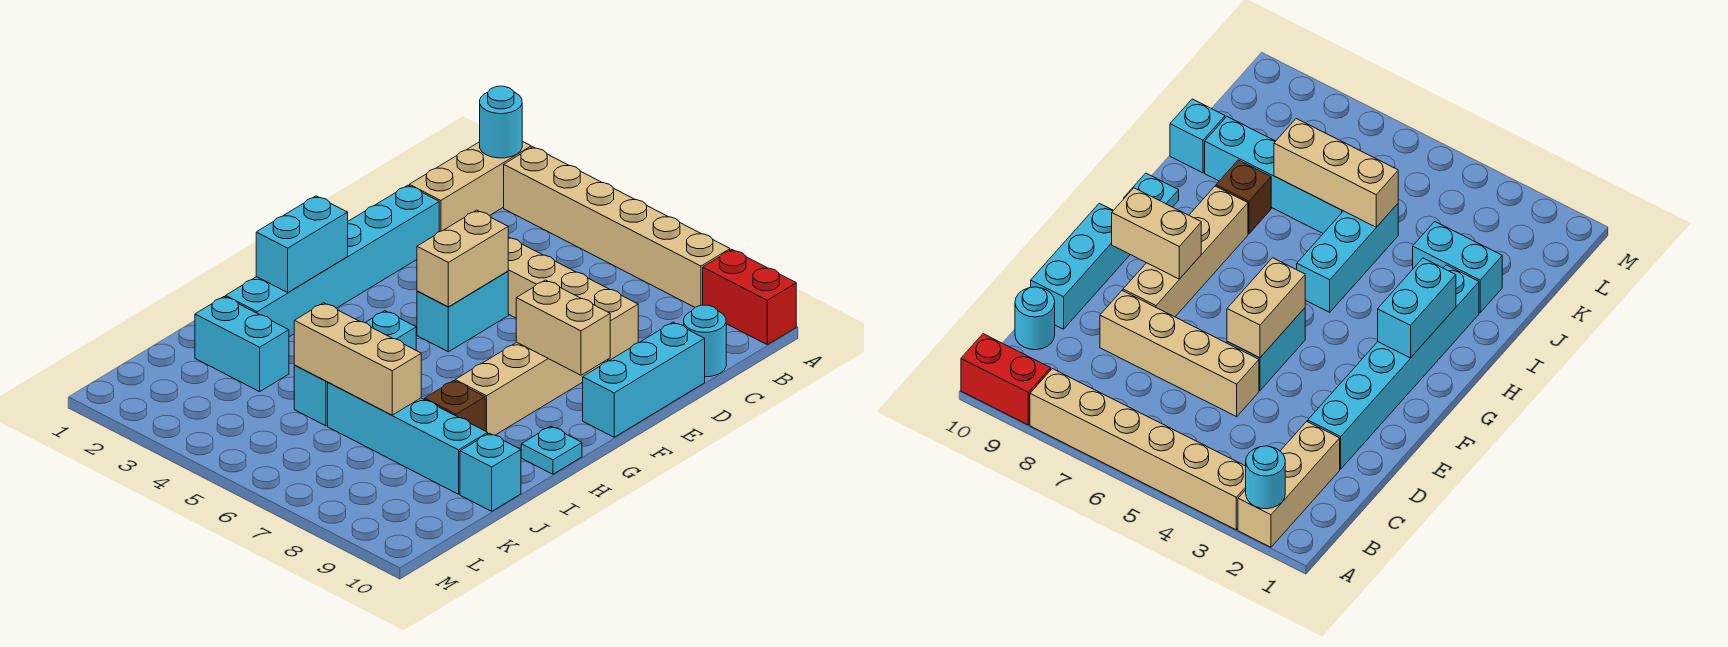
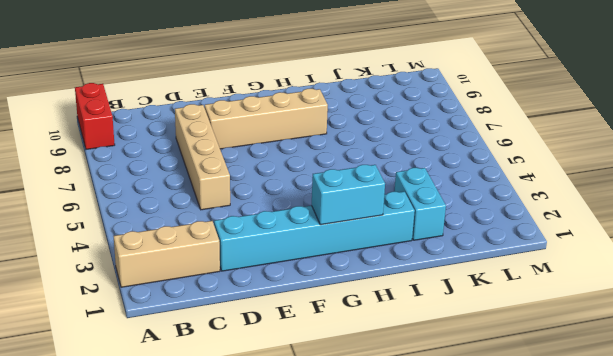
none -> tan brick A3:A8 level 1
none -> cyan round brick C10 level 1
none -> cyan brick D10:F10 level 1

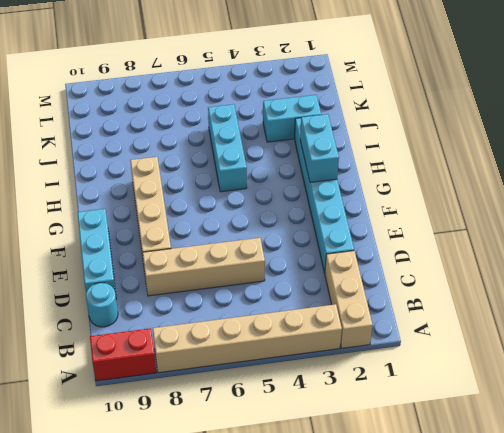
none -> cyan brick E5:F5 level 1
none -> cyan plate H10 level 1
none -> brown brick I8 level 1

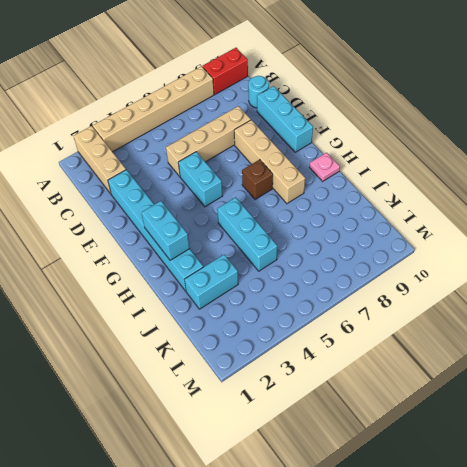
brown brick G7 level 1 -> brown brick I8 level 1
pink plate H10 level 1 -> cyan plate H10 level 1
none -> cyan brick J6:J9 level 1
none -> cyan brick J10 level 1
none -> cyan round brick A2 level 2

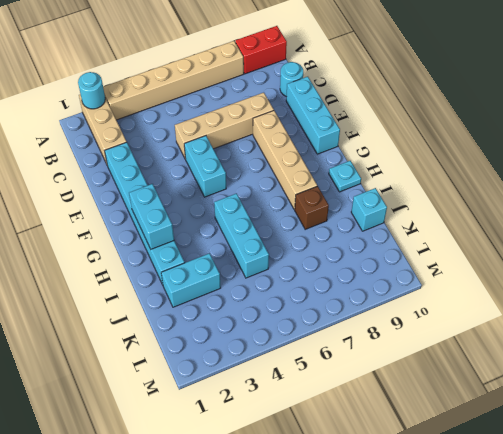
none -> cyan brick J6:J9 level 1
none -> tan brick E5:F5 level 2
none -> tan brick F8:F9 level 2

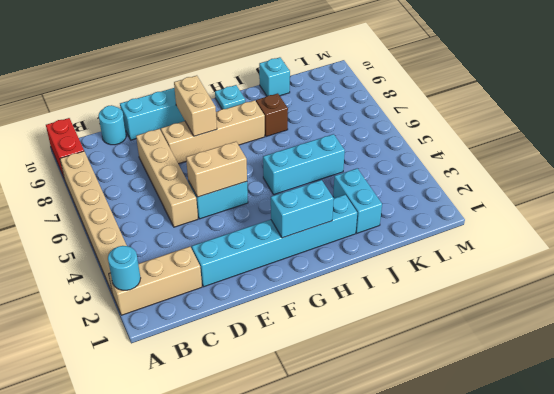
none -> cyan brick J6:J9 level 1
none -> tan brick J5:J7 level 2

